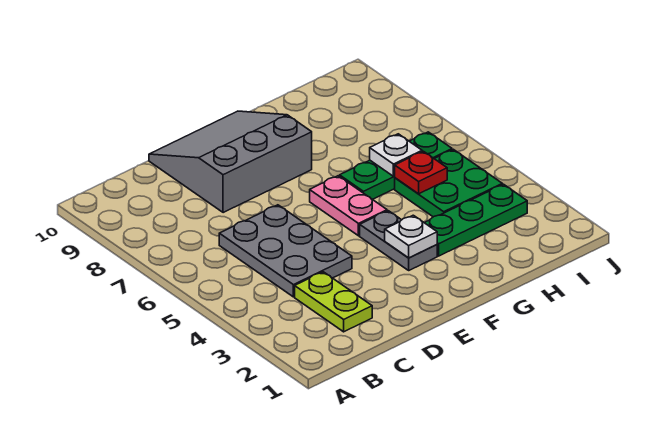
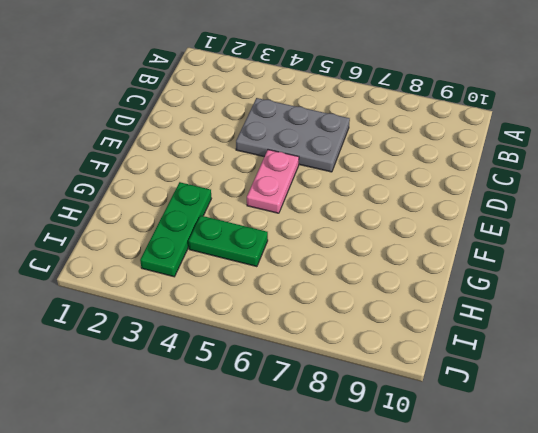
pink plate E5:F5 level 1 -> pink plate F5:F6 level 1
green plate H4:H5 level 1 -> green plate H4:I5 level 1
none -> lime plate C2:C3 level 1
none -> grey slope D8:F10 level 1 top 8

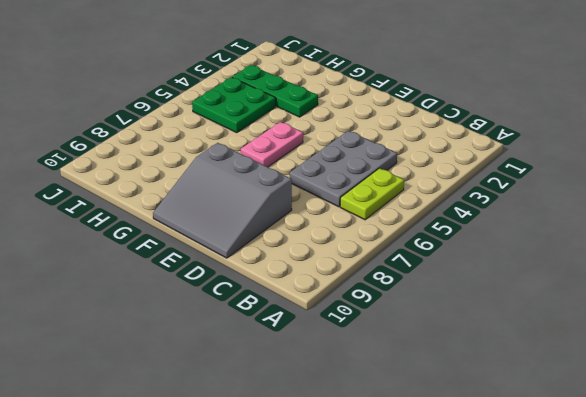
lime plate B5:B6 level 1 -> lime plate C2:C3 level 1
none -> grey plate F3:F4 level 1
none -> green plate G6:I6 level 1

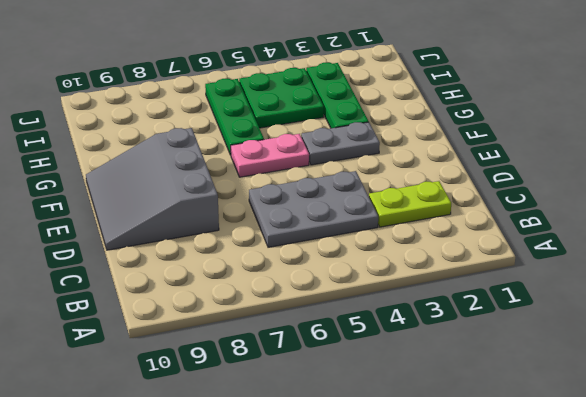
none -> white plate F3 level 2
none -> red plate H5 level 2

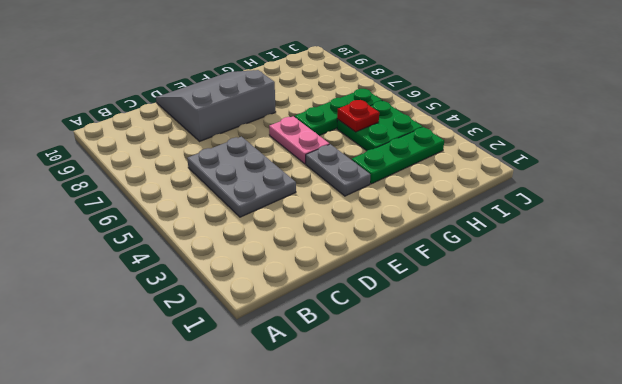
none -> lime plate C2:C3 level 1
none -> white plate F3 level 2

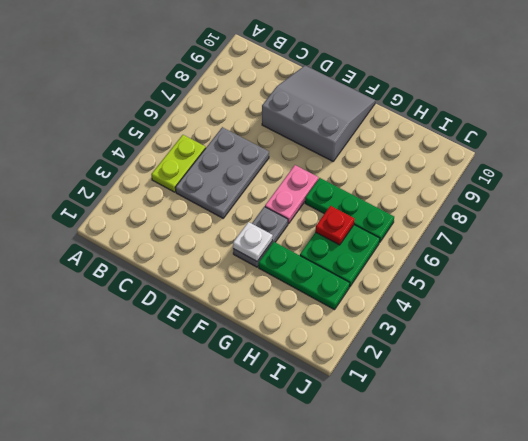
lime plate B4:B5 level 1 -> lime plate C2:C3 level 1
none -> white plate H6 level 2

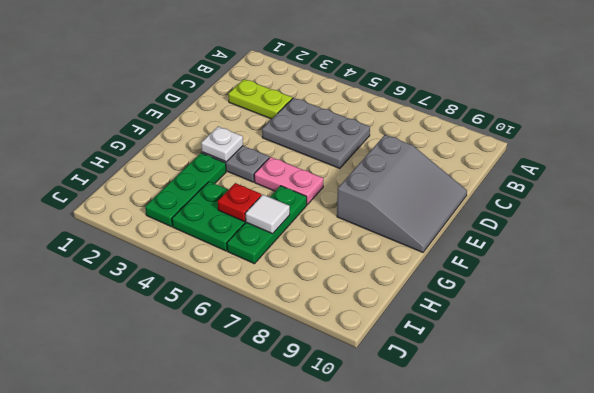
white tile H6 level 2 -> white plate H6 level 2

